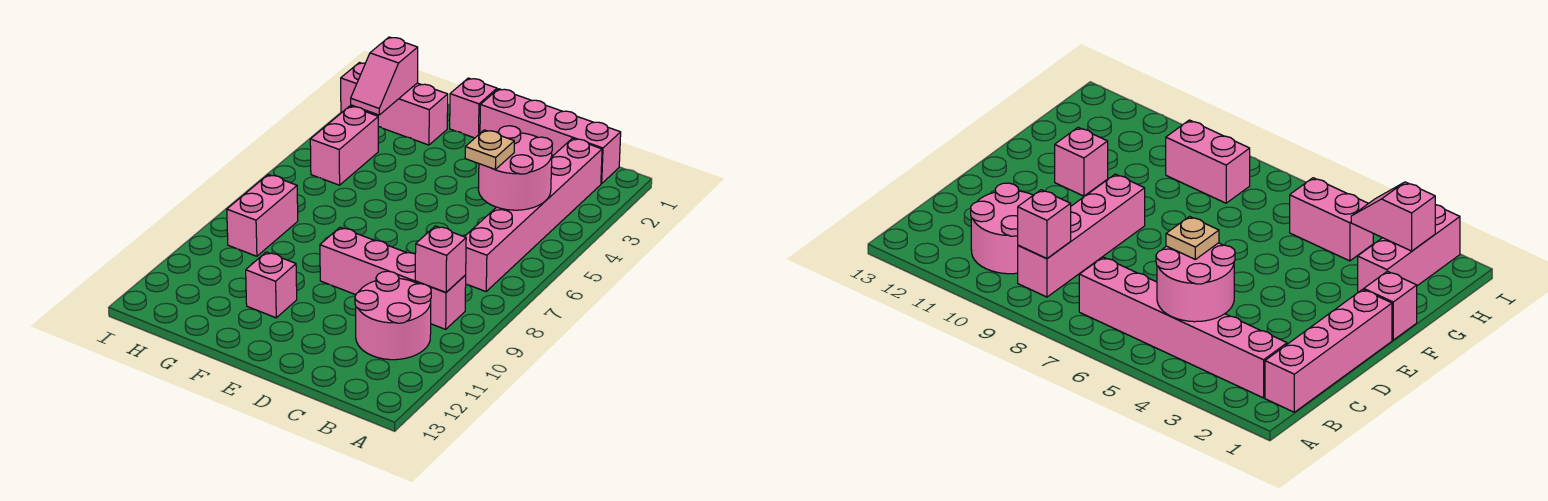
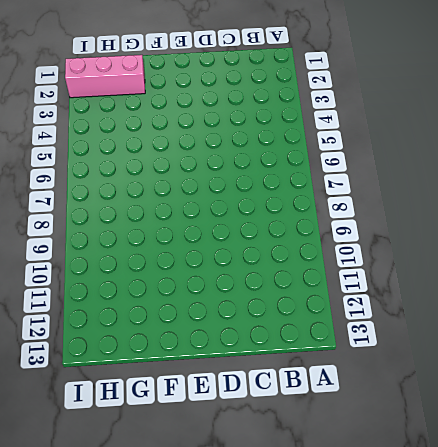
none -> pink brick B1:E1 level 1
none -> pink brick B2:B7 level 1
none -> pink brick B9:E9 level 1

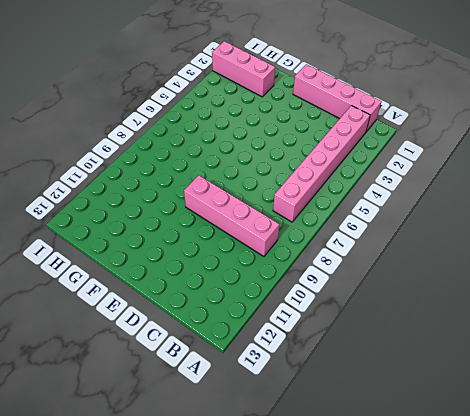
none -> pink round brick B10:C11 level 1
none -> pink brick F1 level 1
none -> pink brick F11 level 1

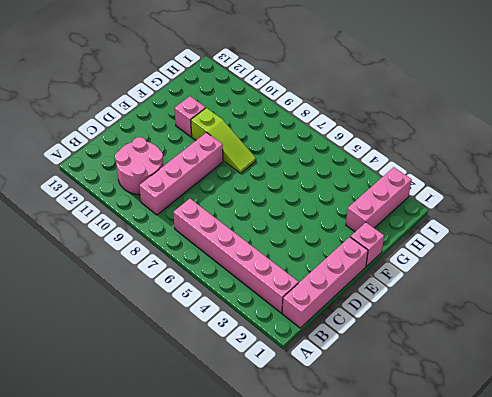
lime slope F8:F10 level 1 top 10 -> none
none -> pink brick H4:H5 level 1
none -> pink brick H8:H9 level 1
none -> pink round brick B4:C5 level 2

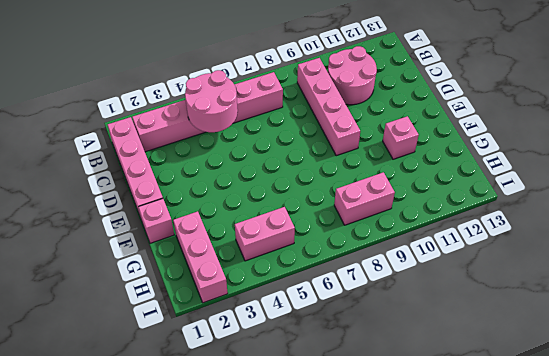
none -> pink brick B9 level 2
none -> pink slope H2:H3 level 2 top 2
none -> tan plate C5 level 3

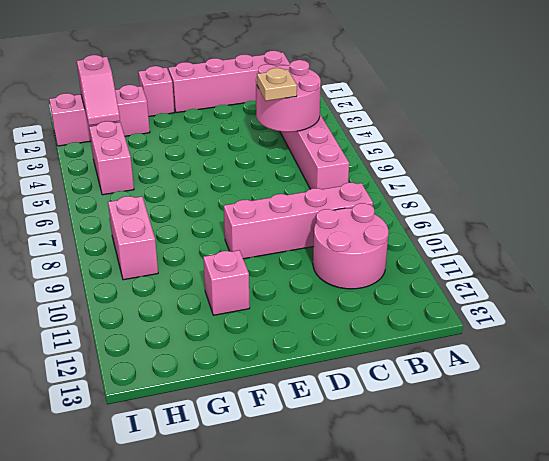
none -> pink brick B9 level 2

